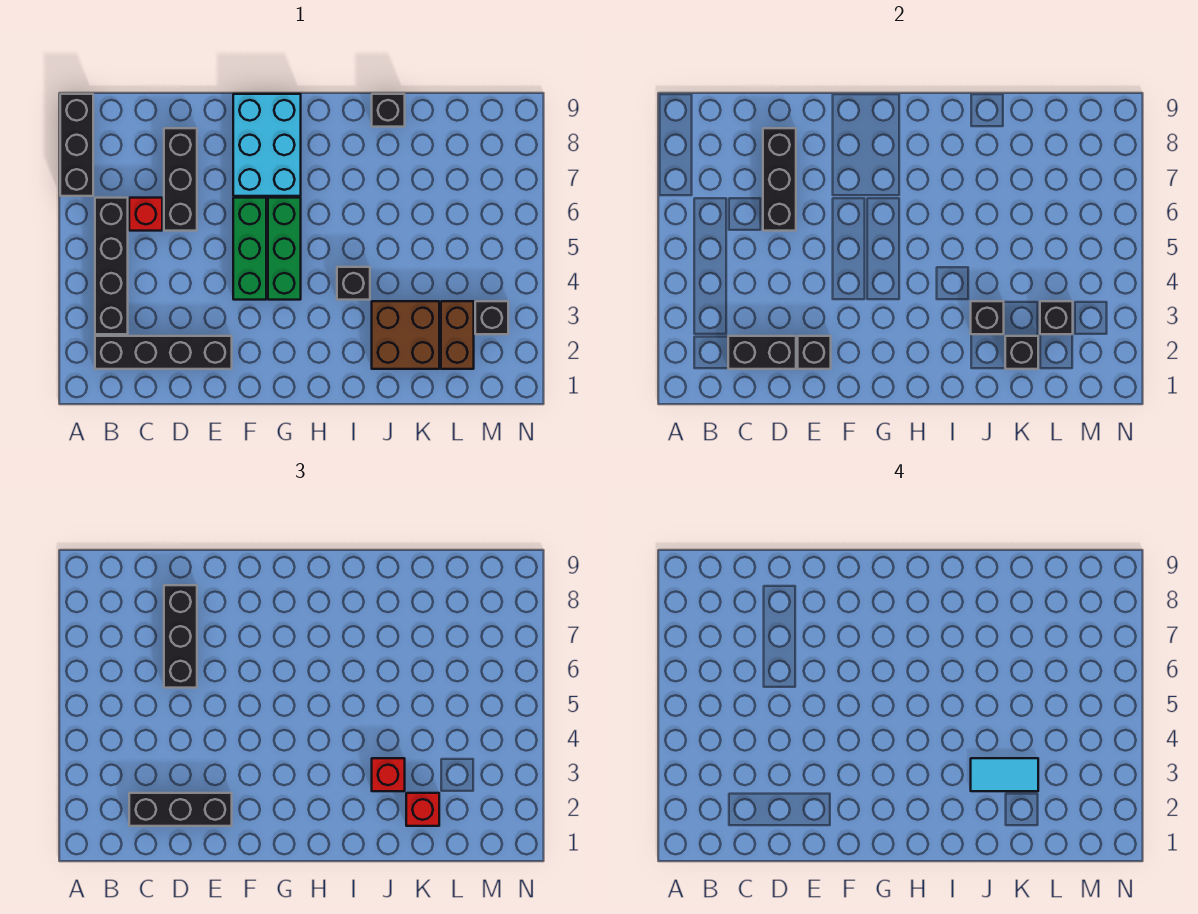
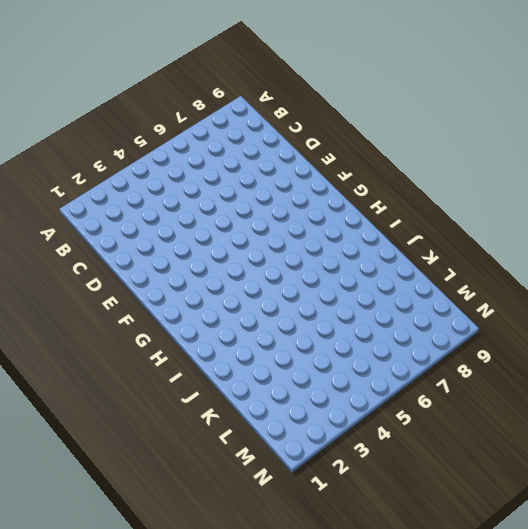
none -> black brick A7:A9 level 1
none -> black brick B2:E2 level 1
none -> black brick B3:B6 level 1

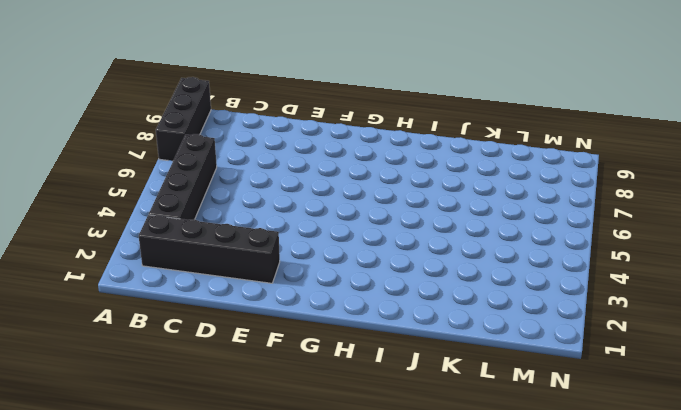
none -> red brick C6 level 1
none -> black brick D6:D8 level 1
none -> green brick F4:F6 level 1

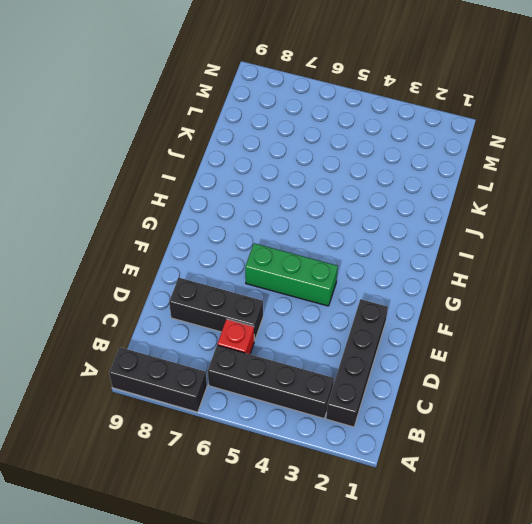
none -> cyan brick F7:G9 level 1
none -> green brick G4:G6 level 1
none -> black brick I4 level 1

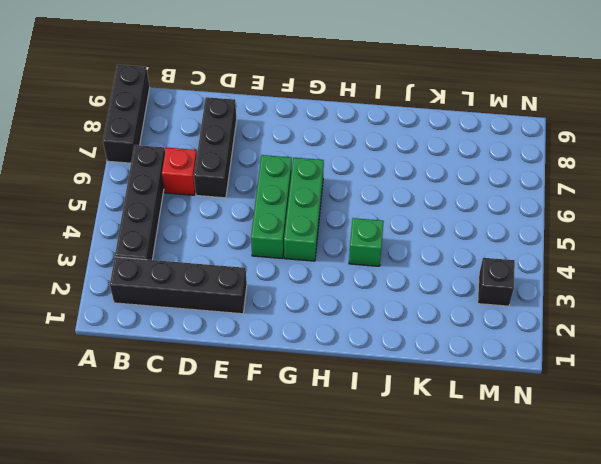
green brick I4 level 1 -> black brick I4 level 1
none -> cyan brick F7:G9 level 1
none -> brown brick J2:K3 level 1
none -> black brick J9 level 1

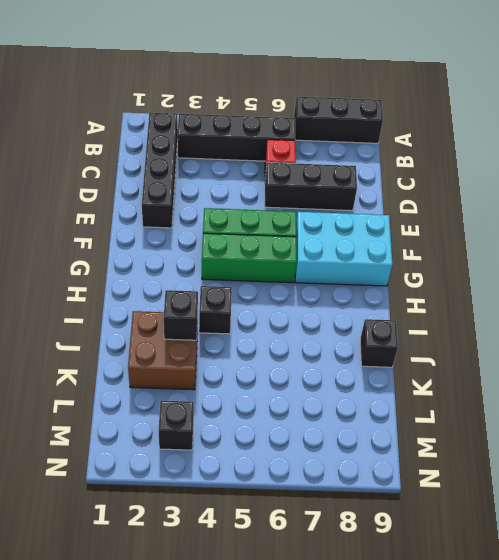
none -> brown brick L2:L3 level 1
none -> black brick C2:D2 level 2
none -> black brick D6:D8 level 2

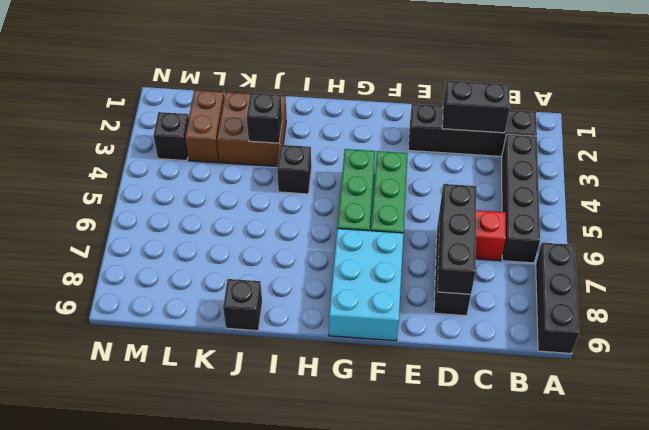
none -> black brick E2 level 2
none -> black brick K2 level 2
none -> black brick L3 level 2

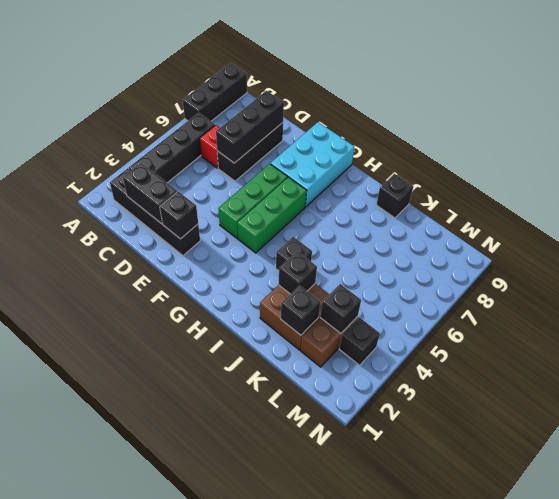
none -> black brick C2:E2 level 3
none -> black brick D6:D8 level 3
none -> red brick J3 level 3

